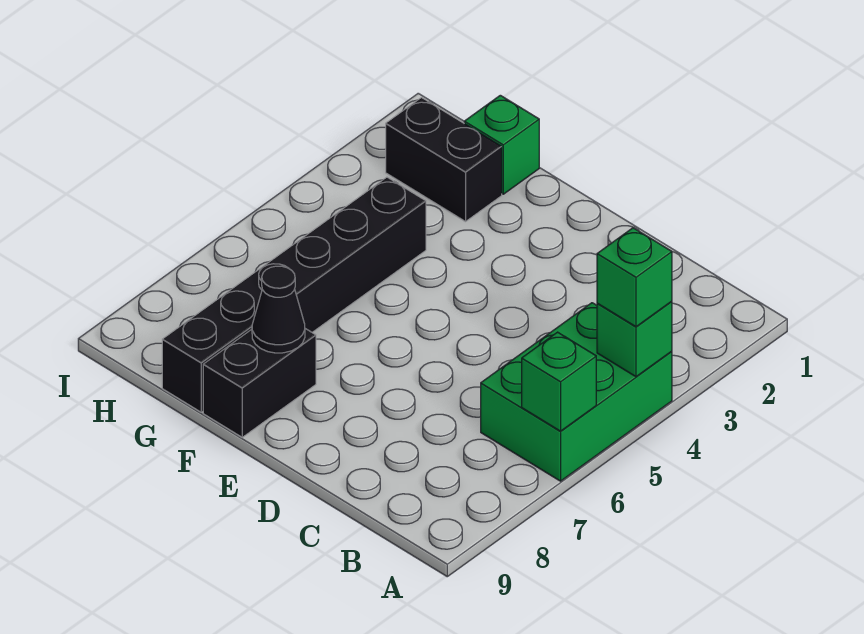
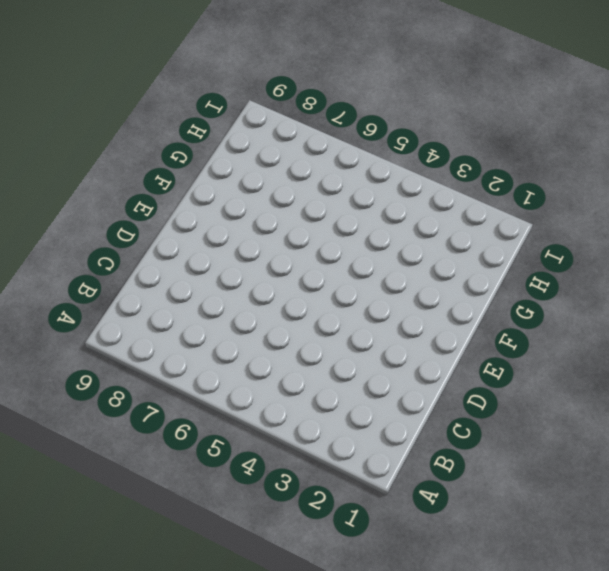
none -> green brick A4:B6 level 1
none -> black brick F8:F9 level 1

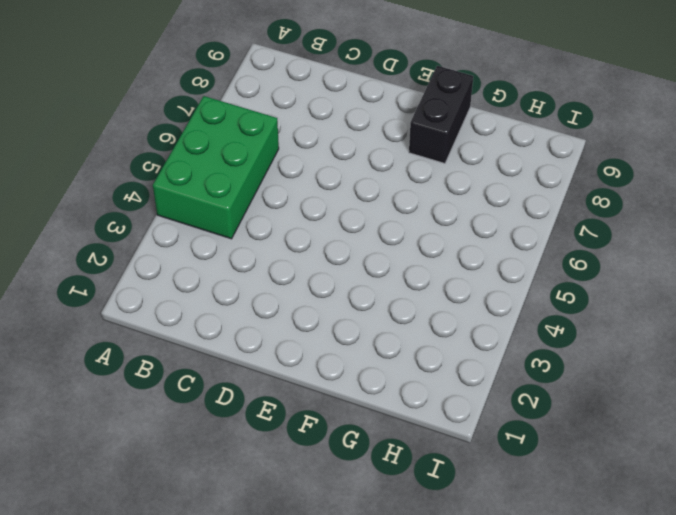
none -> green brick G1 level 1
none -> black brick G2:H2 level 1

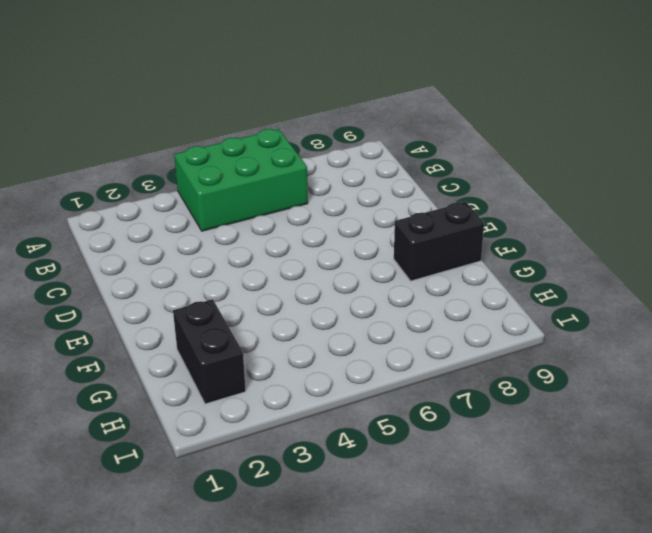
none -> green brick G1 level 1
none -> black brick G4:G9 level 1

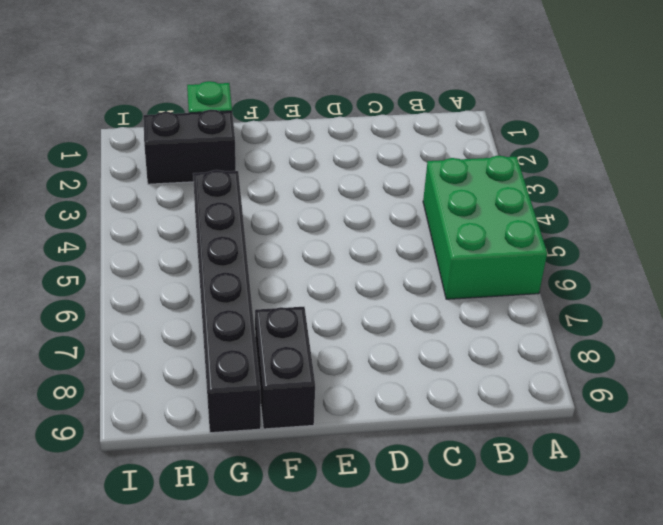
none -> green brick A4 level 2
none -> green brick A6 level 2

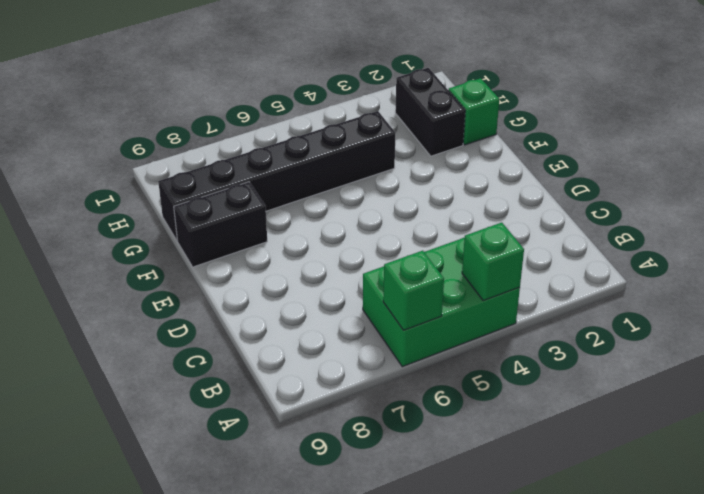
none -> black cone F8 level 2
none -> green brick A4 level 3

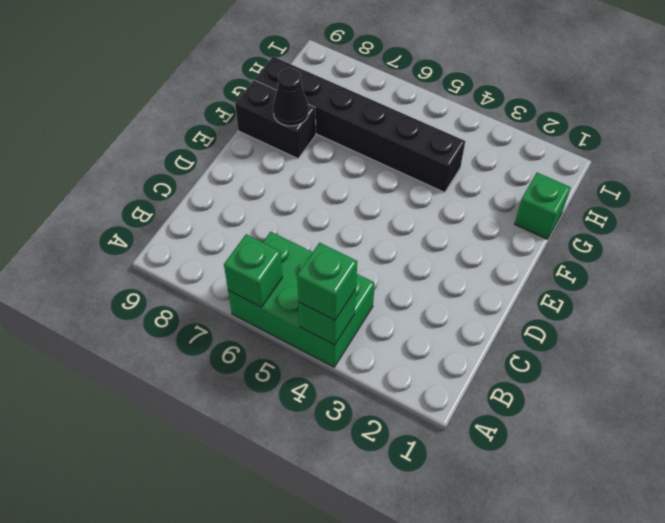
none -> black brick G2:H2 level 1

